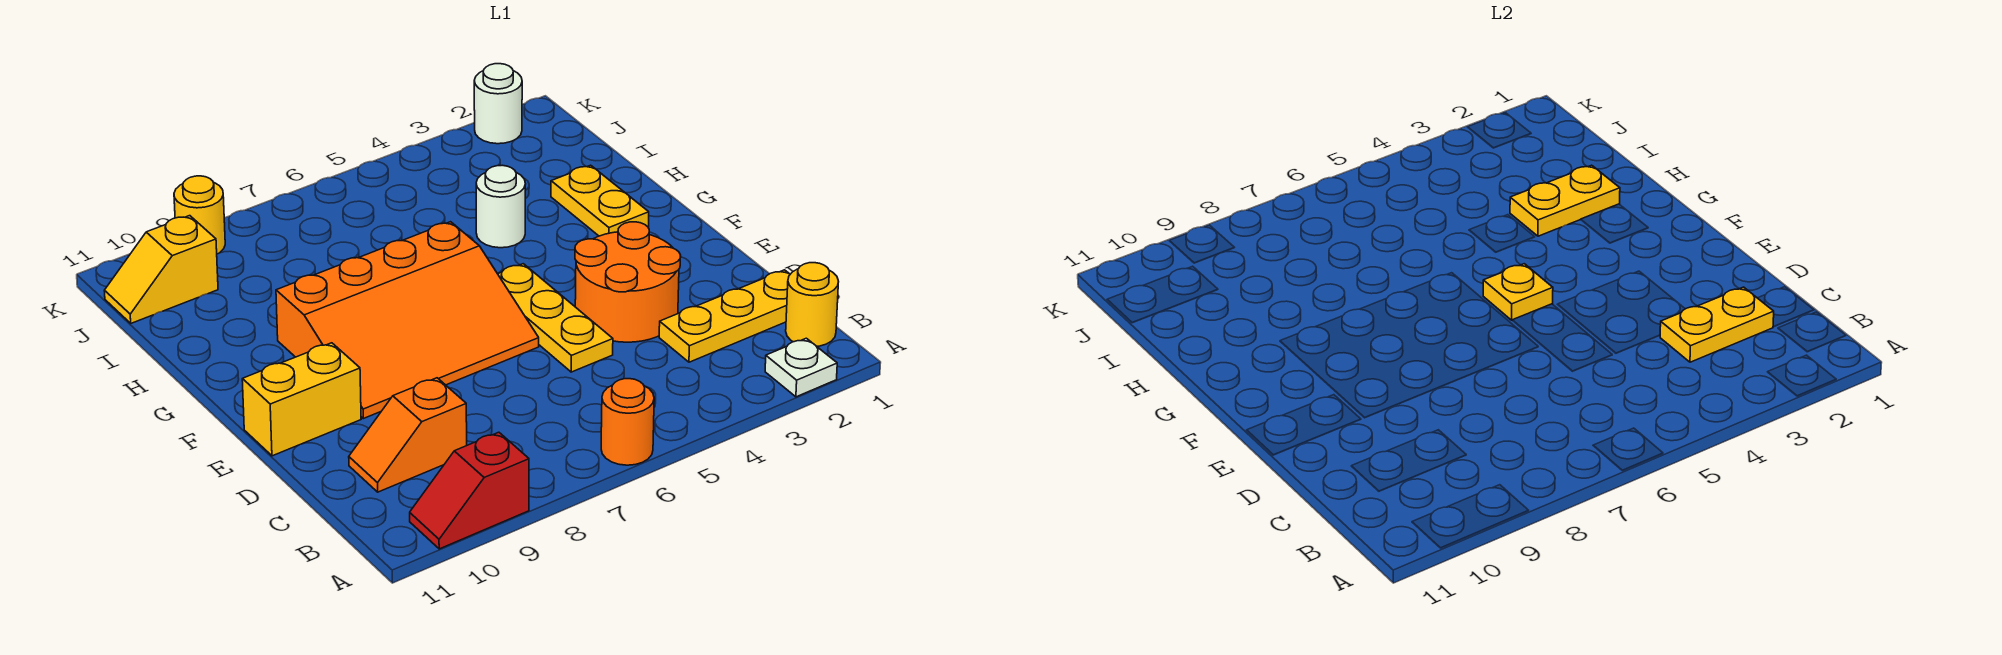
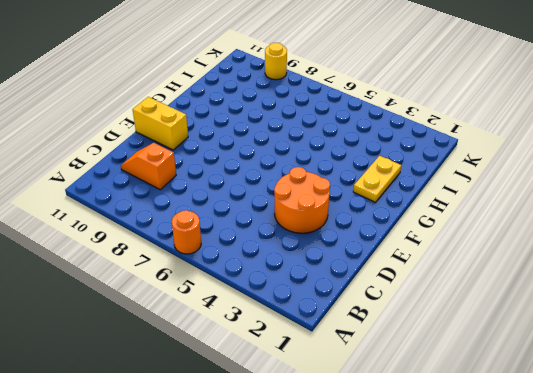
none -> white plate A2 level 1
none -> red slope A9:A10 level 1 top 9
none -> yellow round brick B1 level 1

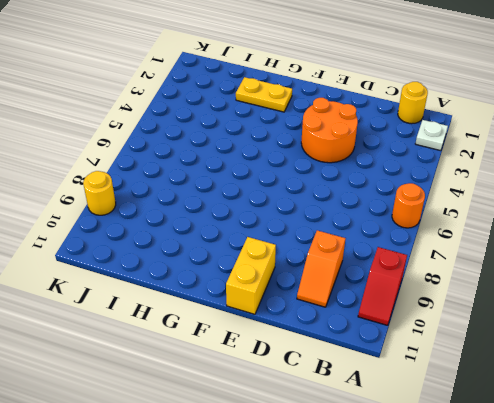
none -> yellow plate C1:C3 level 1
none -> yellow plate D5:F5 level 1
none -> orange slope E6:G9 level 1 top G

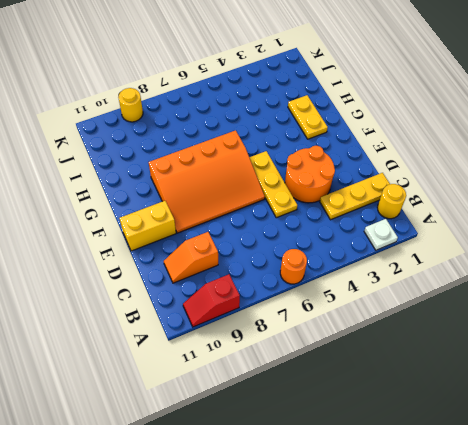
none -> white round brick H4 level 1
none -> yellow slope J10:J11 level 1 top 10
none -> white round brick K2 level 1

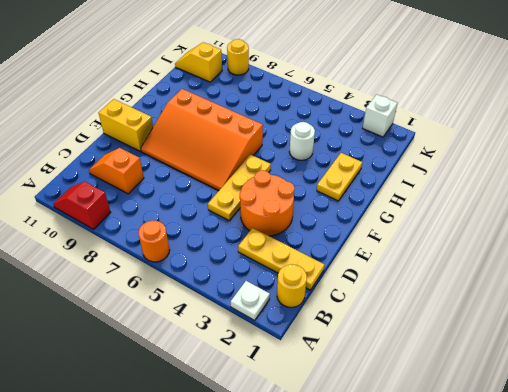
white brick K2 level 1 -> white round brick K2 level 1
none -> yellow plate C2:C3 level 2
none -> yellow plate F5 level 2
none -> yellow plate H2:H3 level 2

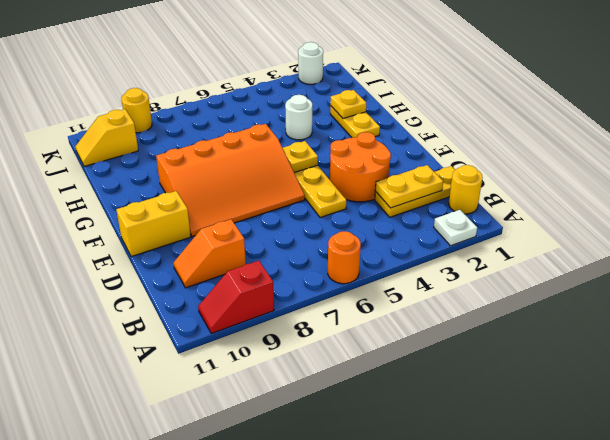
yellow plate H2 level 2 -> yellow plate H2:H3 level 2

